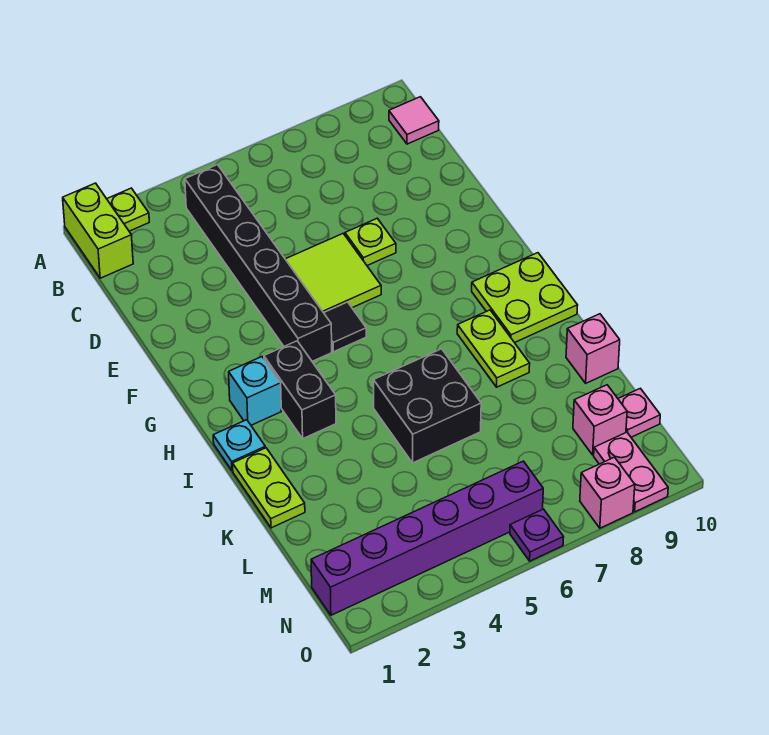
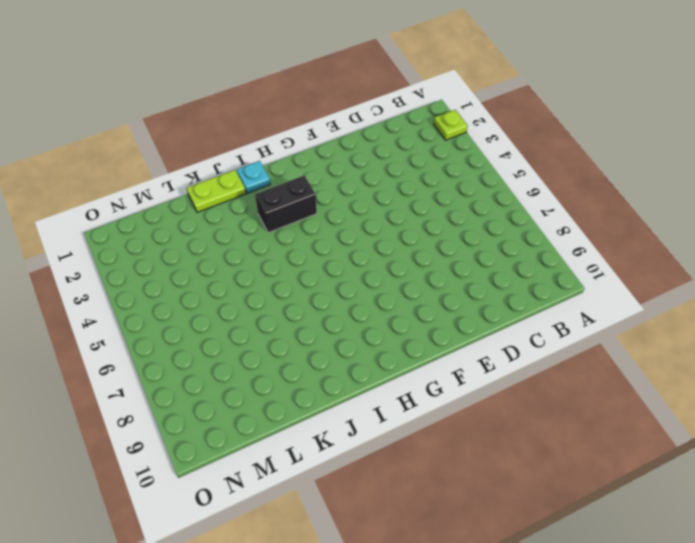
none -> lime brick A1:B1 level 1
none -> black brick B4:G4 level 1
none -> pink tile B10 level 1

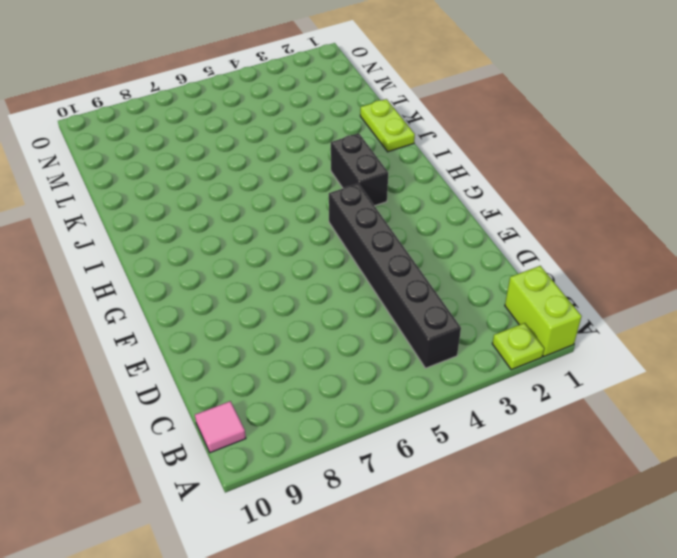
none -> lime tile E5:F6 level 1
none -> lime plate E7 level 1
none -> black tile G5 level 1

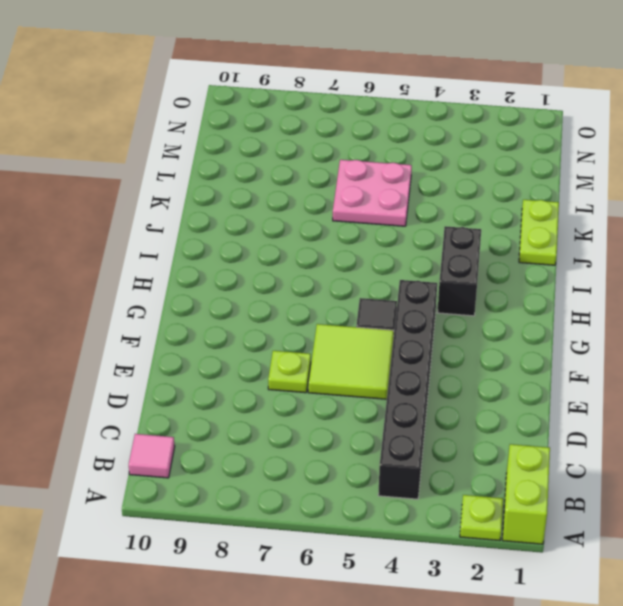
pink plate K5:L6 level 1 -> black brick J5:K6 level 1
none -> cyan brick H2 level 1
none -> lime plate H9:I10 level 1
none -> cyan plate I1 level 1

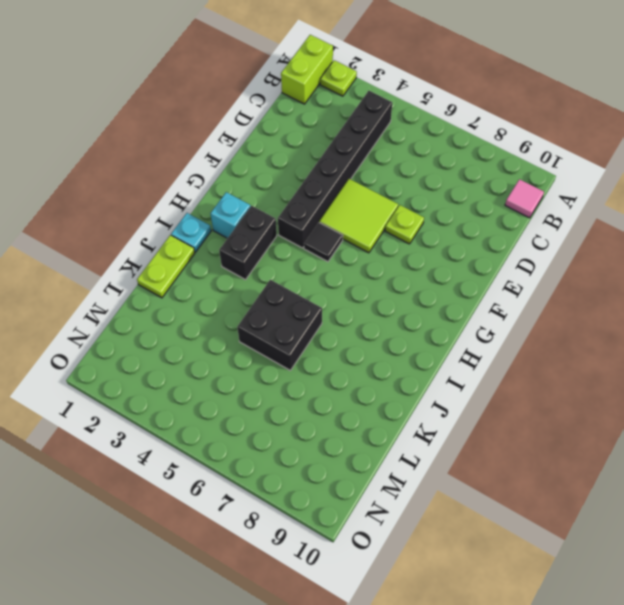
none -> lime plate H9:I10 level 1
none -> lime plate I8:J8 level 1
none -> pink brick K10 level 1

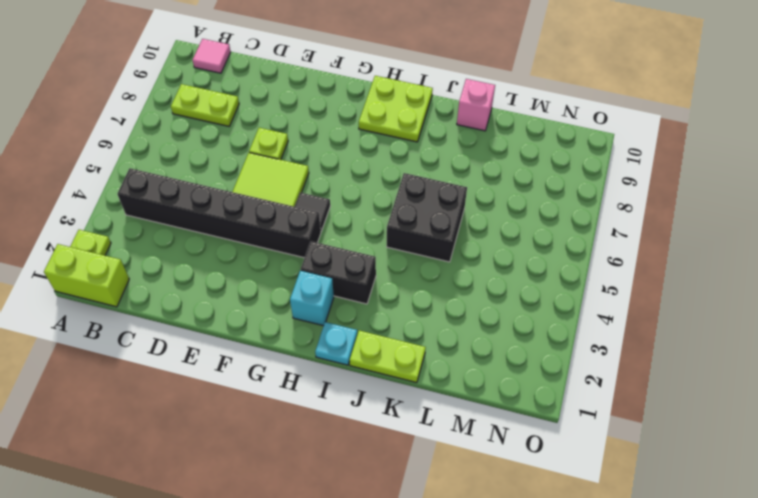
lime plate B8:C8 level 1 -> lime plate I8:J8 level 1
none -> pink brick M9 level 1
none -> pink plate M10 level 1
none -> purple brick N1:N6 level 1

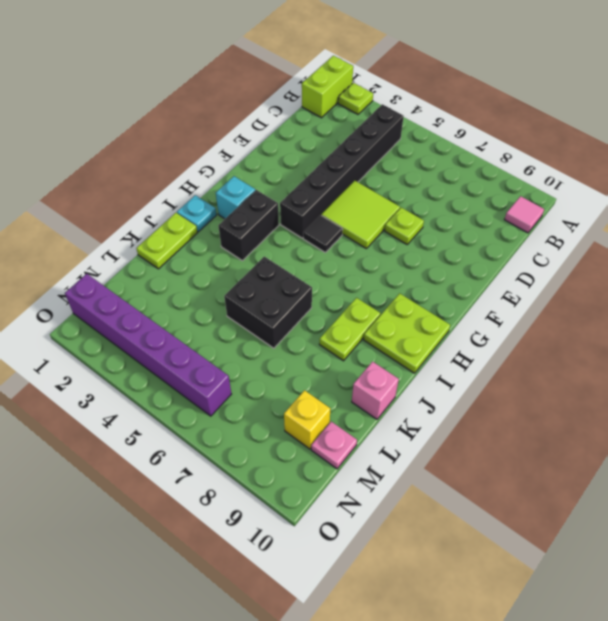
yellow brick M9 level 1 -> pink brick M9 level 1
none -> pink plate N9:O9 level 1
none -> purple plate O6 level 1
none -> pink brick O8 level 1

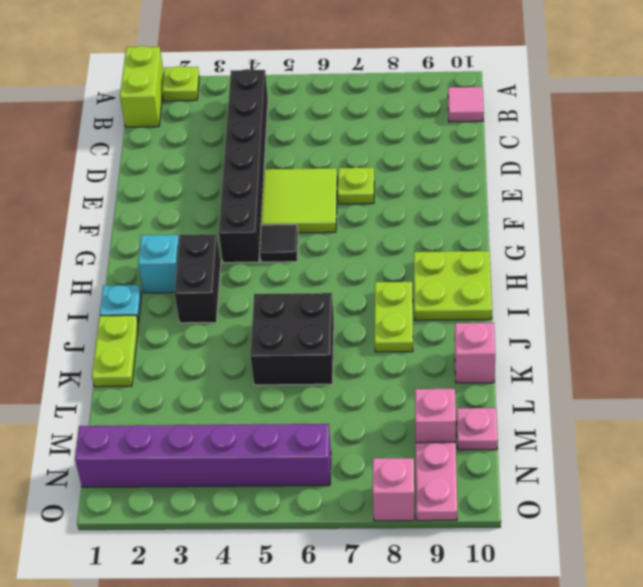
none -> purple plate O6 level 1

